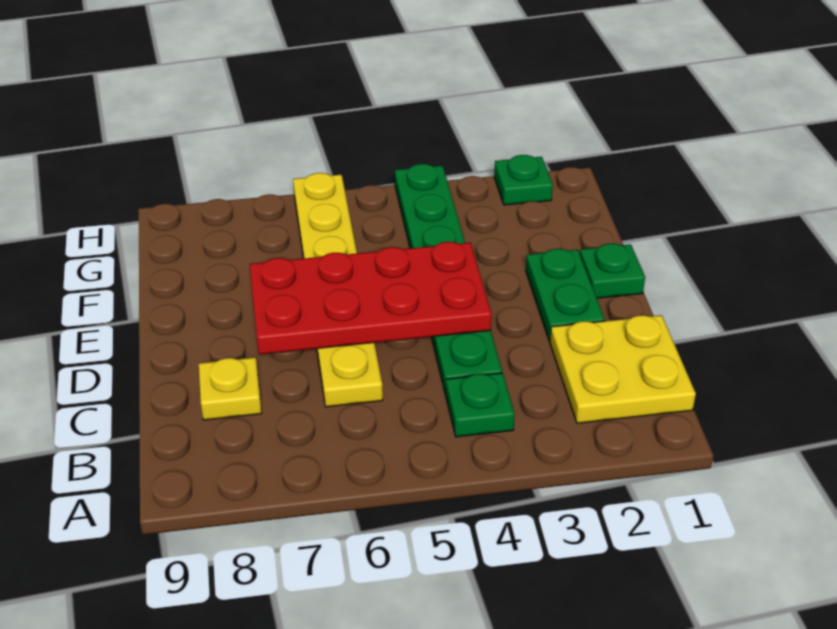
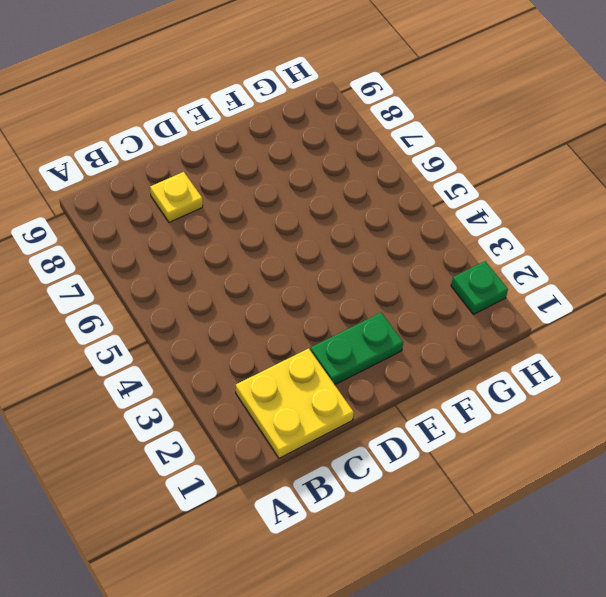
none -> green plate B4 level 1
none -> green plate C4:H4 level 1

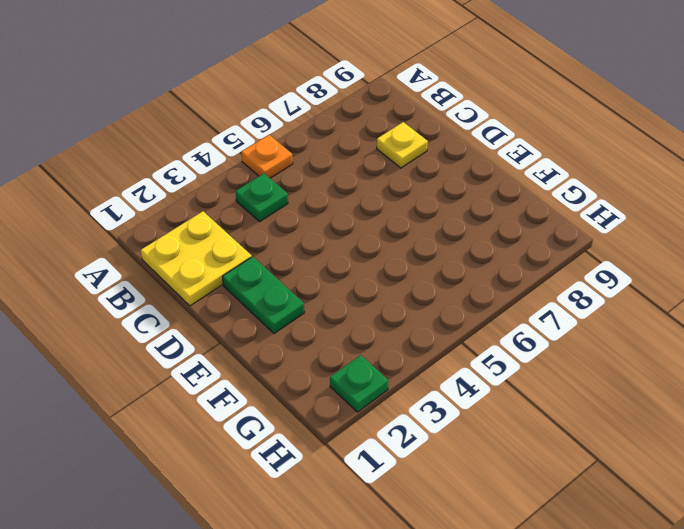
orange plate A5 level 1 -> none
none -> green plate C4:H4 level 1
none -> yellow plate C6:H6 level 1

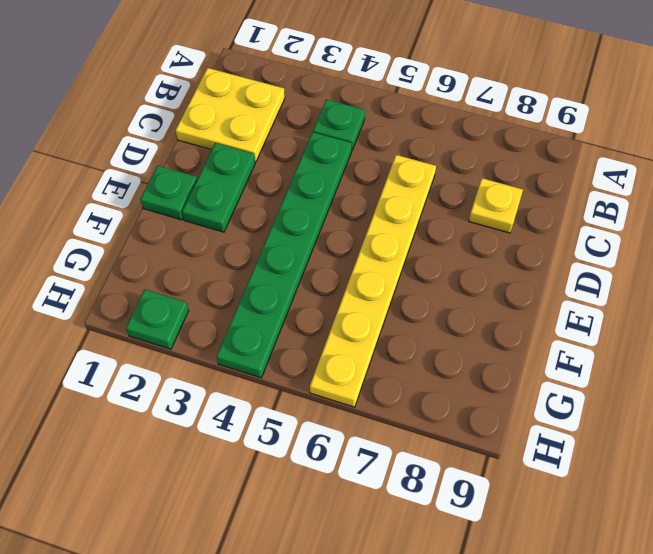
none -> red plate D4:E7 level 2

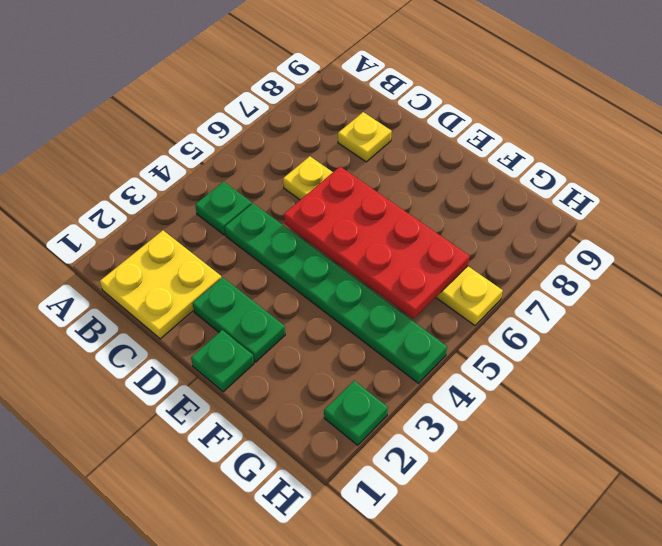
red plate D5:G6 level 2 -> red plate D4:E7 level 2

